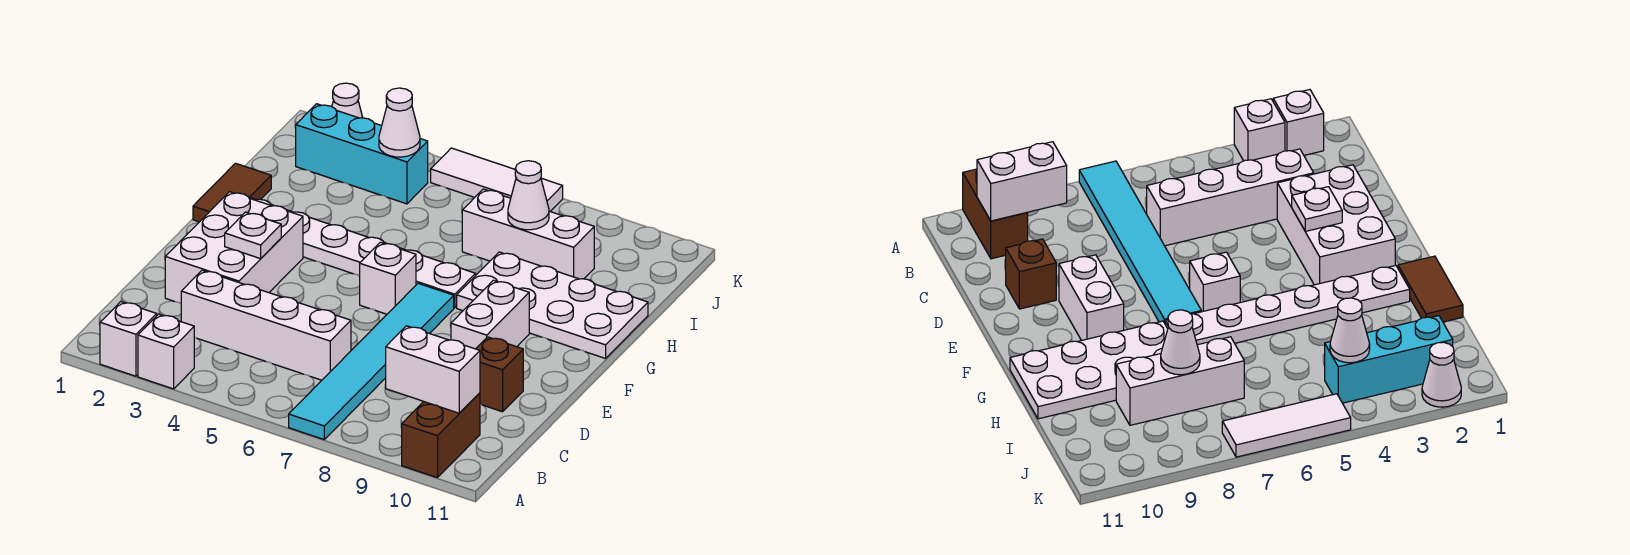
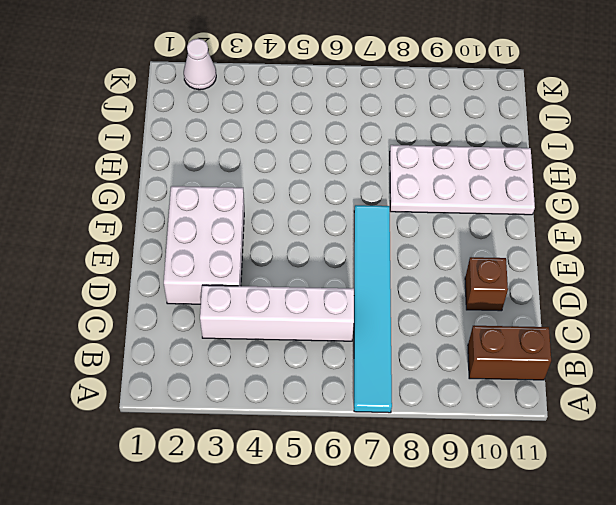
brown brick B10:B11 level 1 -> brown brick A10:B10 level 1
none -> white brick A2 level 1
none -> white brick A3 level 1
none -> white brick E9:F9 level 1

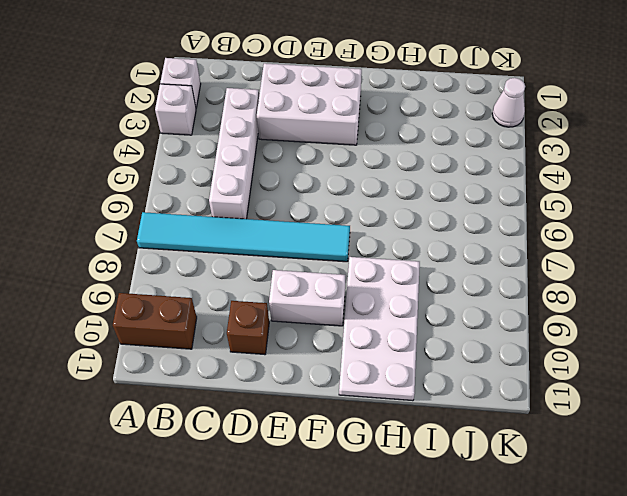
none -> white brick F6 level 1
none -> brown tile G1:H1 level 1
none -> white plate G2:G7 level 1

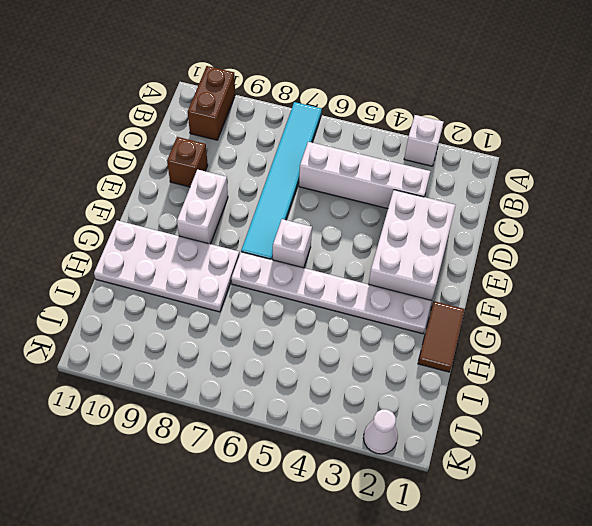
none -> white brick A2 level 1
none -> white brick I7:I9 level 1
none -> cyan brick J2:J4 level 1

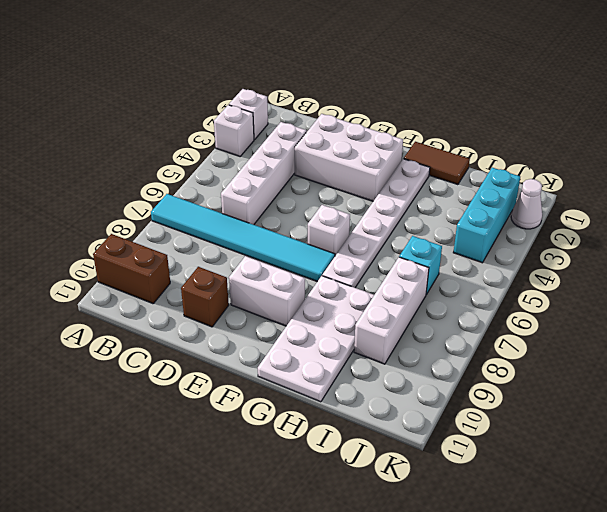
cyan brick I6 level 1 -> none
none -> white tile K5:K7 level 1
none -> white brick B9:B10 level 2
none -> white plate E3 level 2

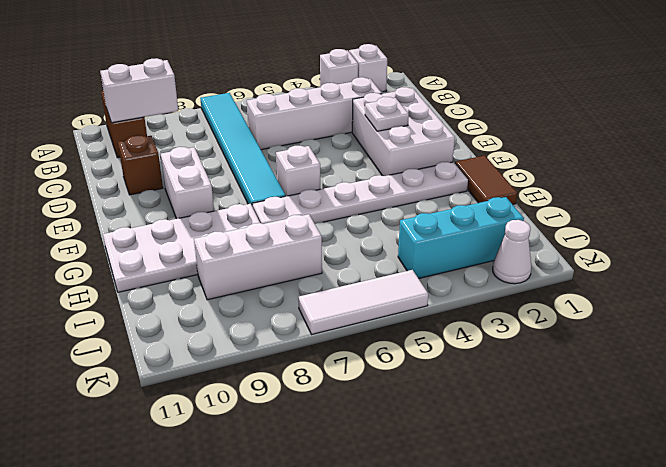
none -> white cone I8 level 2
none -> white cone J4 level 2

